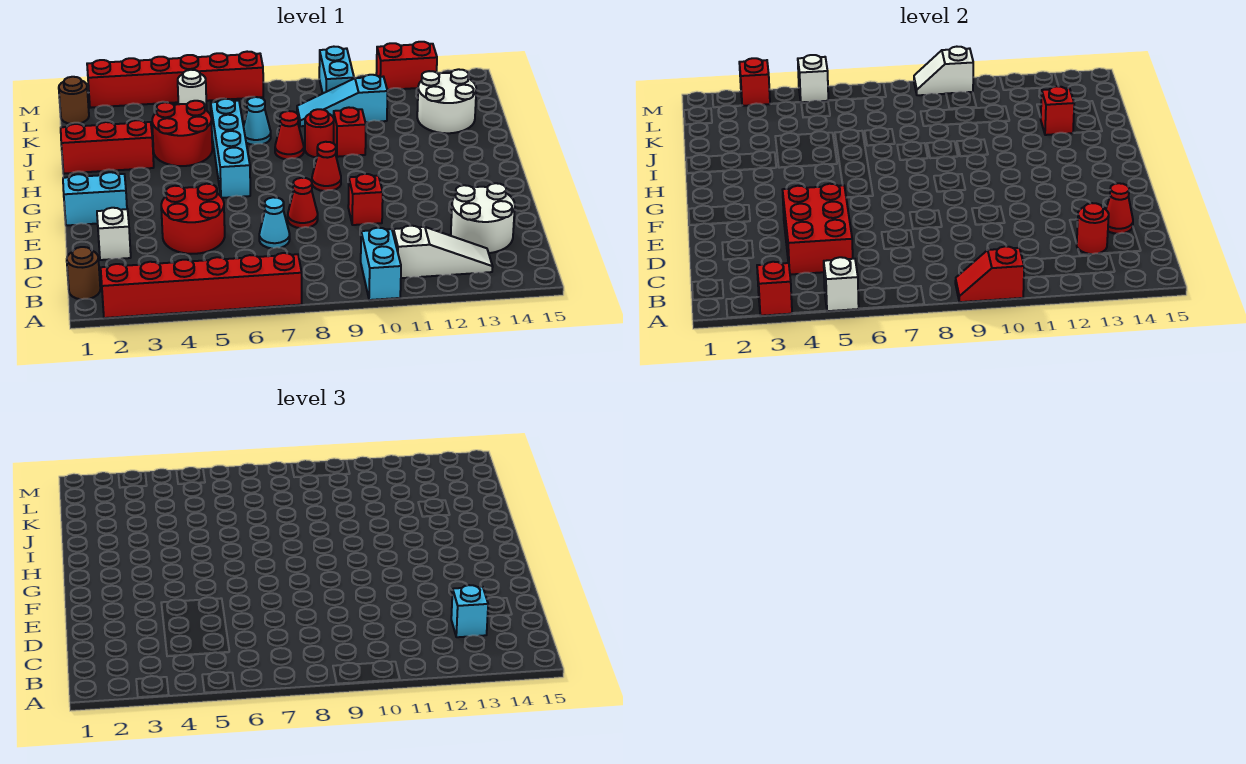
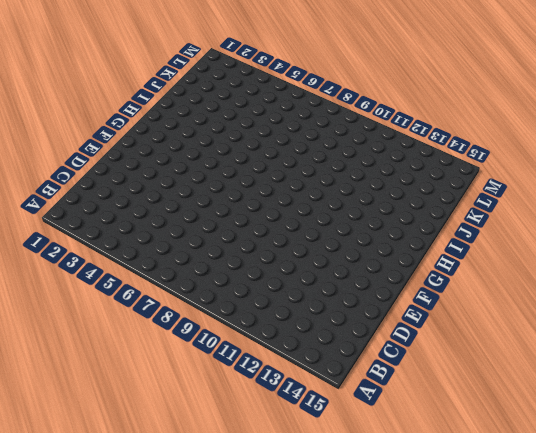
none -> red brick A2:A7 level 1
none -> cyan brick A10:B10 level 1
none -> brown round brick B1 level 1
none -> white slope B11:B13 level 1 top 11

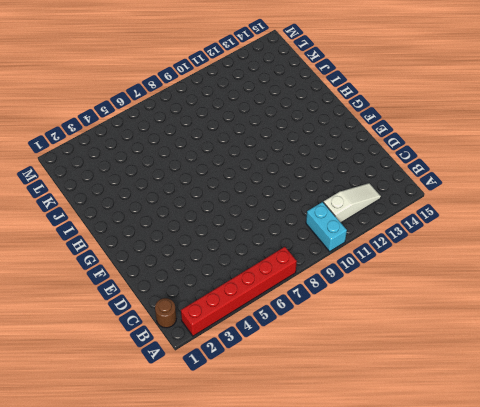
none -> white round brick C13:D14 level 1
none -> white brick D2 level 1
none -> red round brick D4:E5 level 1
none -> cyan cone D7 level 1

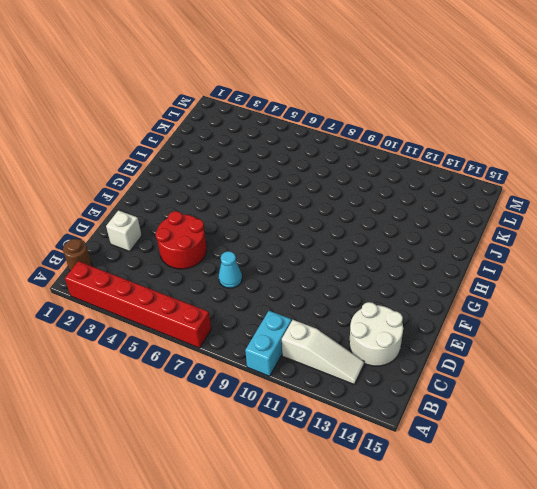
none -> red cone E8 level 1
none -> red brick E10 level 1
none -> cyan brick F1:F2 level 1
none -> cyan brick G6:J6 level 1

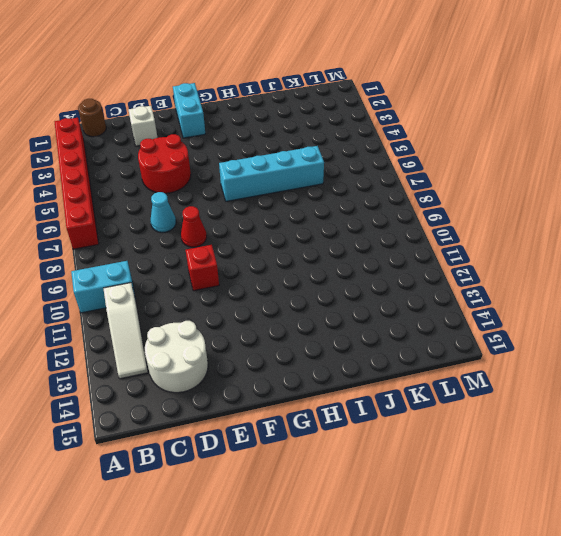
none -> red cone G9 level 1
none -> red brick I1:I3 level 1
none -> red round brick I4:J5 level 1
none -> red cone I8 level 1

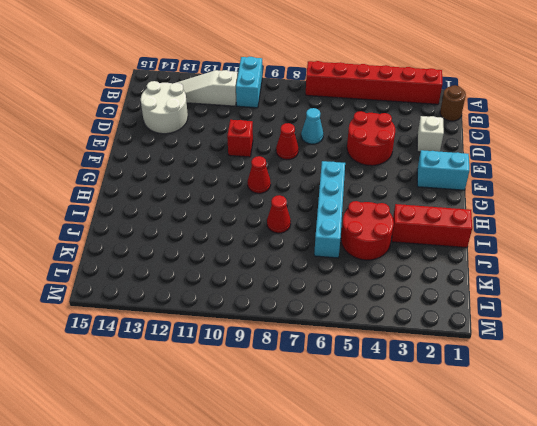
none -> red round brick I9 level 1
none -> red brick I10 level 1
none -> cyan cone J7 level 1
none -> white round brick J13:K14 level 1

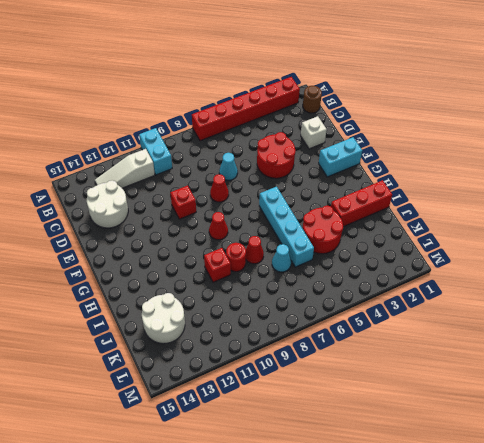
none -> cyan slope K9:K11 level 1 top 11
none -> brown round brick L1 level 1
none -> white round brick L5 level 1
none -> cyan brick L10:M10 level 1

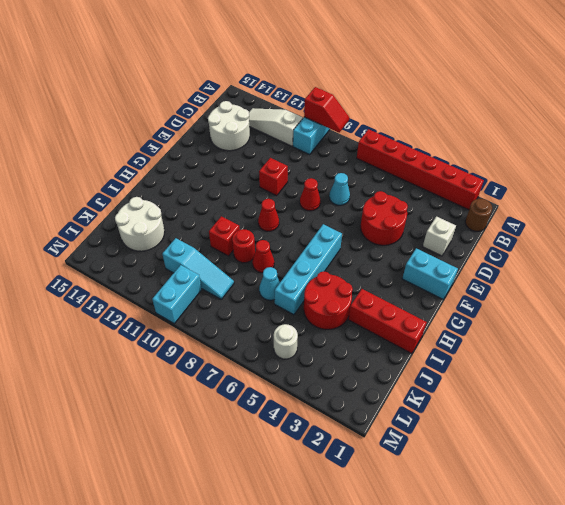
none -> brown round brick L1 level 1
none -> red brick M2:M7 level 1
none -> red brick M12:M13 level 1
none -> red brick A3 level 2

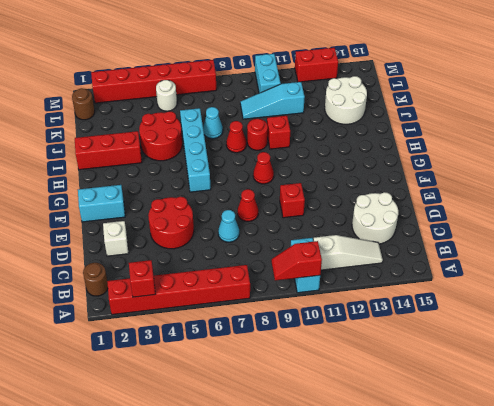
none -> white brick A5 level 2
none -> red brick C4:E5 level 2
none -> red round brick C13 level 2
none -> red cone D14 level 2

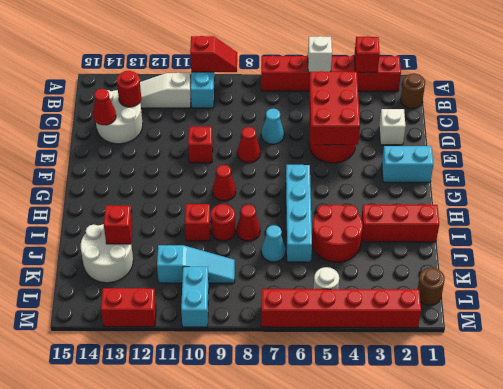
none -> red brick M3 level 2
none -> white brick M5 level 2
none -> white slope M9:M10 level 2 top 10
none -> cyan brick C13 level 3

